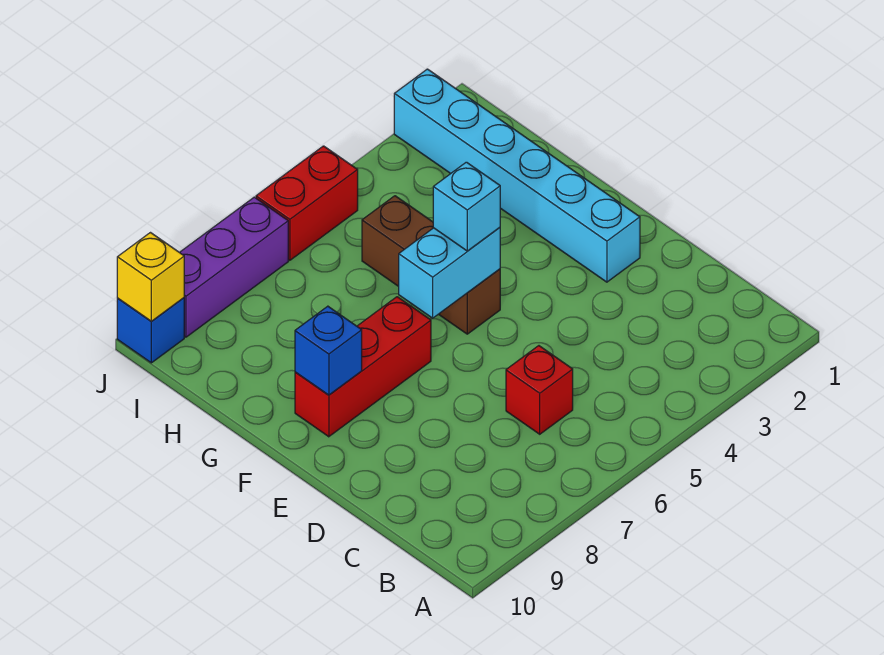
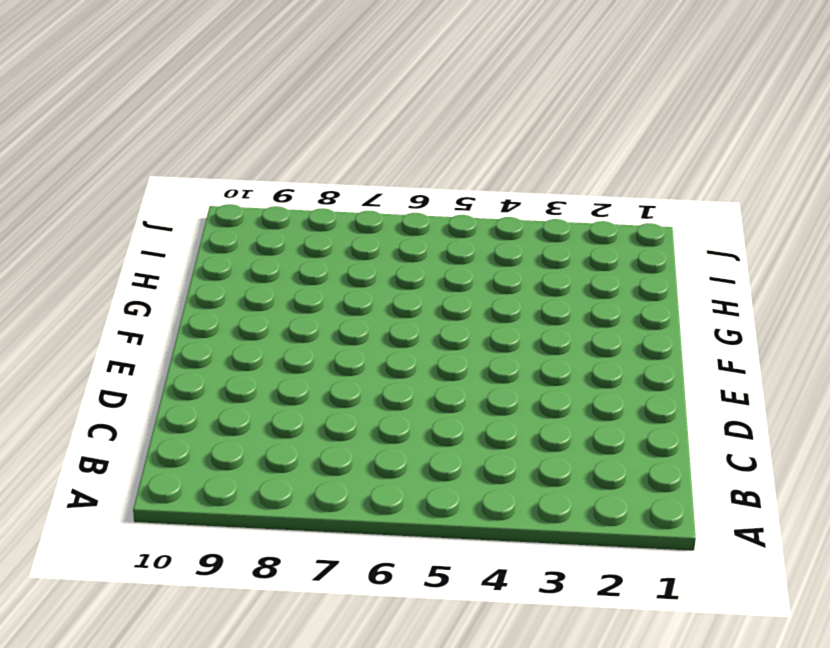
none -> red brick C6 level 1
none -> cyan brick E2:J2 level 1

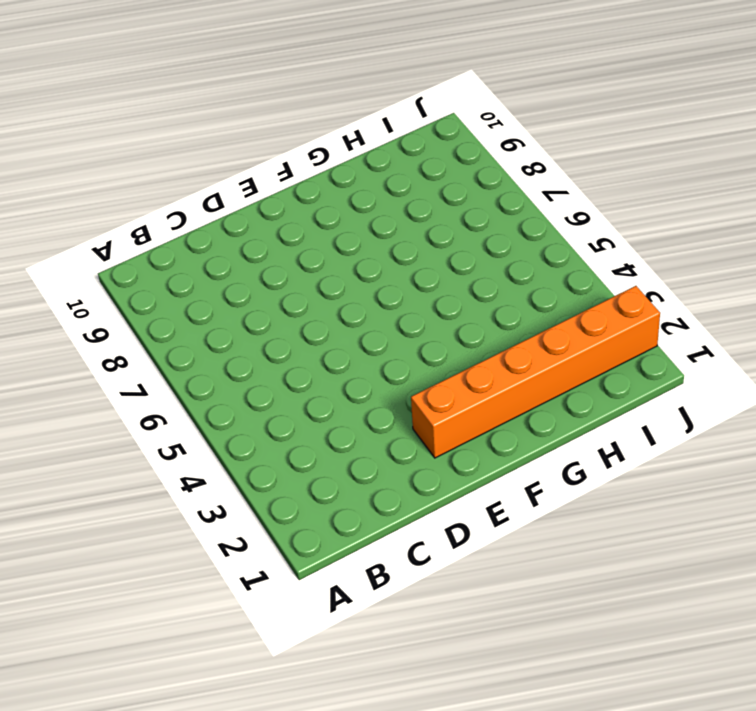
orange brick E2:J2 level 1 -> cyan brick E2:J2 level 1
none -> red brick C6 level 1
none -> brown brick F5:H5 level 1

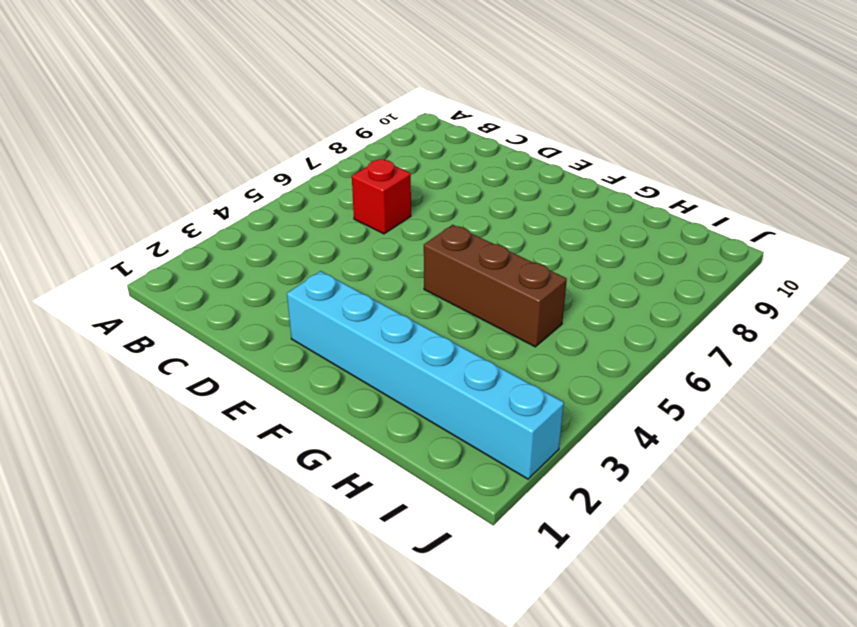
none -> red brick F7:F9 level 1
none -> red brick J5:J6 level 1

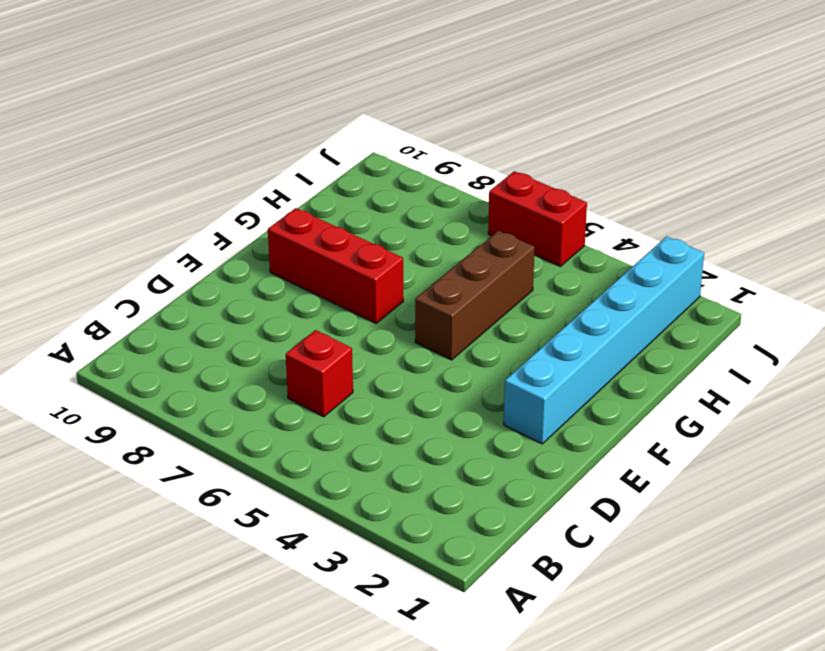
none -> purple brick J7:J9 level 1
none -> blue brick J10 level 1

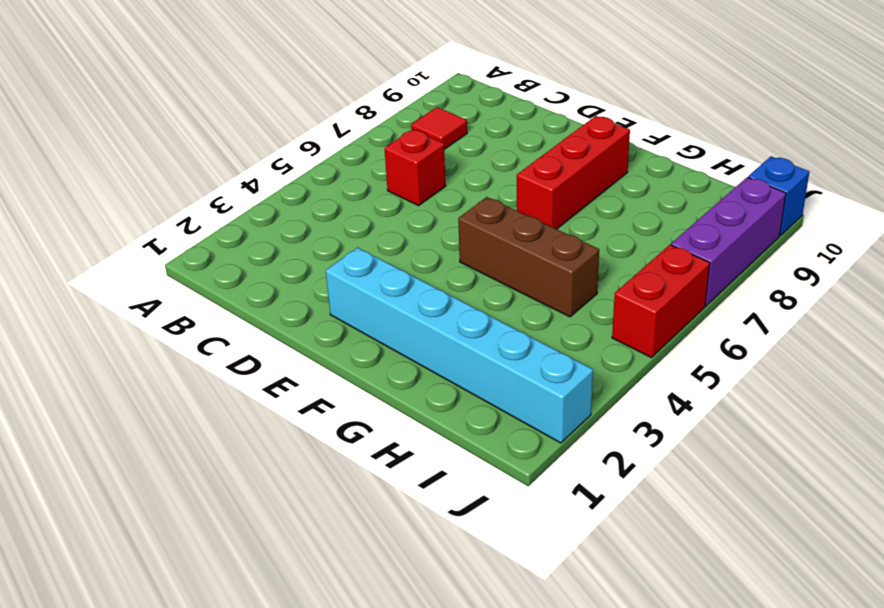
red tile B8 level 1 -> none
none -> cyan brick F5:F6 level 2
none -> blue brick F9 level 2

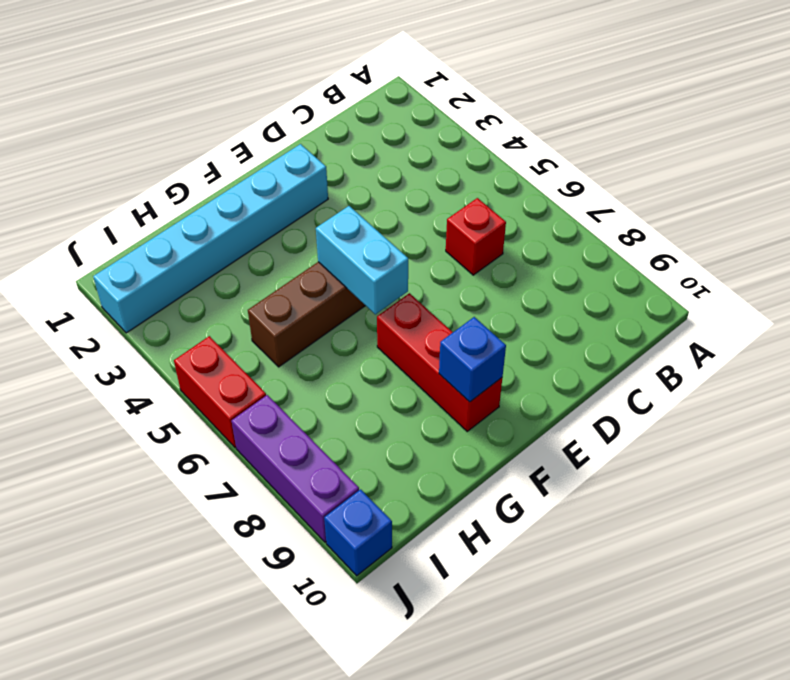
none -> yellow brick J10 level 2
none -> cyan brick F5 level 3

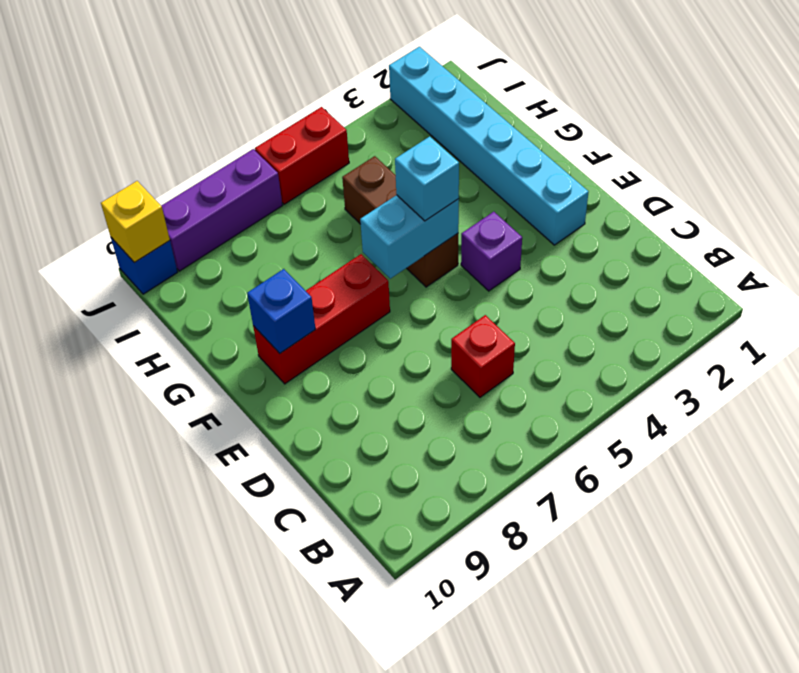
purple brick E4 level 1 -> none

